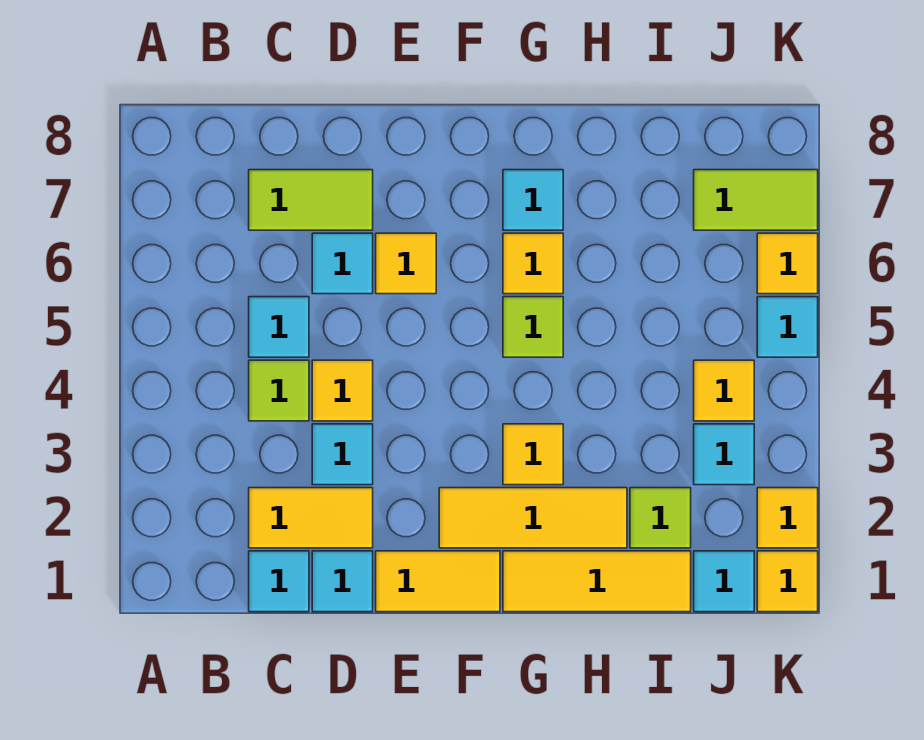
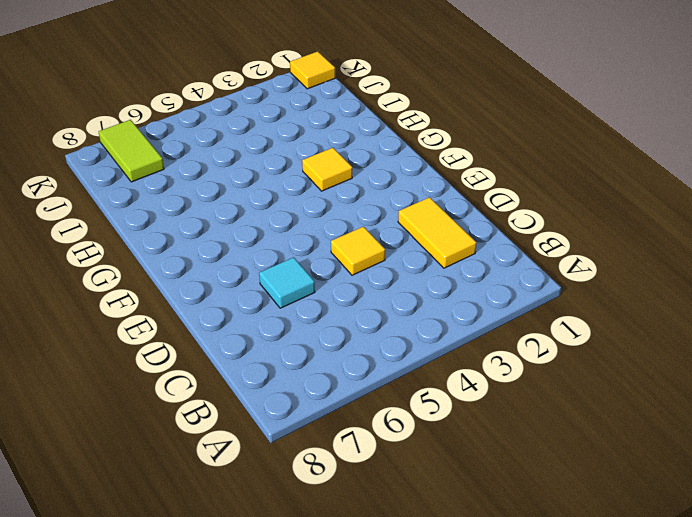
none -> cyan tile C1 level 1
none -> lime tile C4 level 1
none -> cyan tile C5 level 1

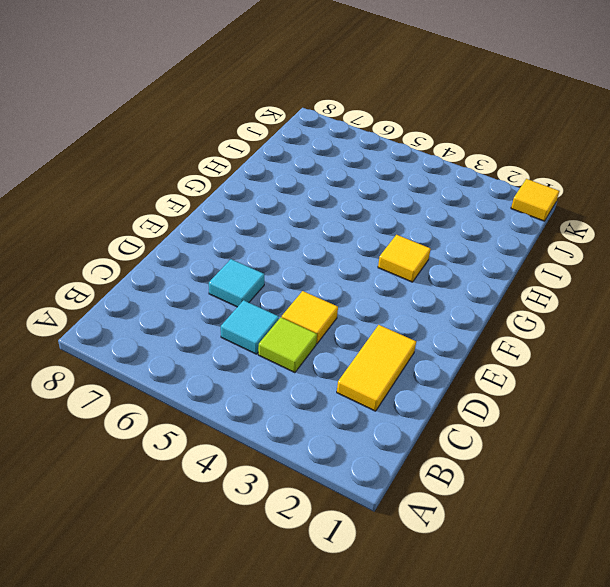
none -> cyan tile C1 level 1
none -> lime tile C7:D7 level 1
none -> cyan tile D1 level 1

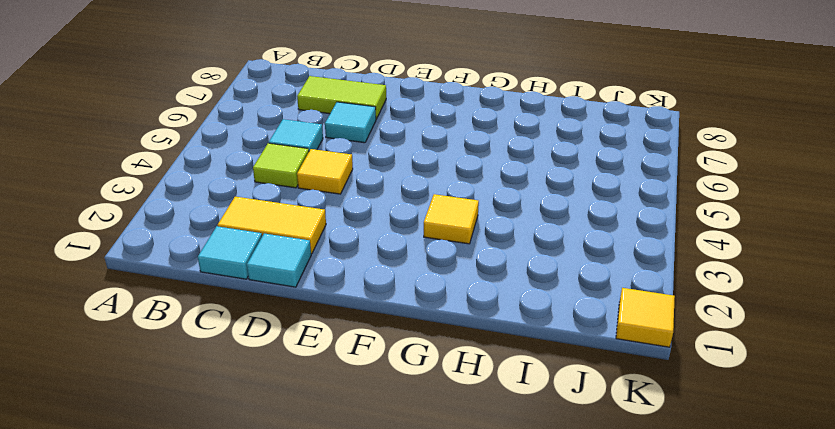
none -> cyan tile D3 level 1
none -> yellow tile E1:F1 level 1
none -> yellow tile E6 level 1

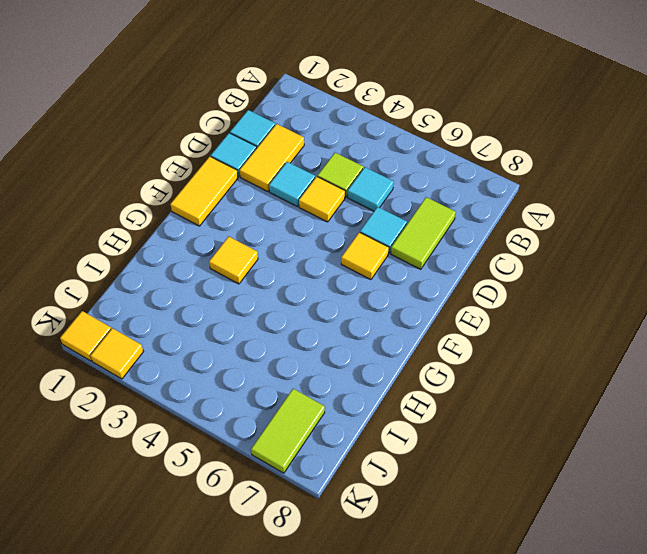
none -> yellow tile F2:H2 level 1
none -> yellow tile G1:I1 level 1
none -> lime tile G5 level 1

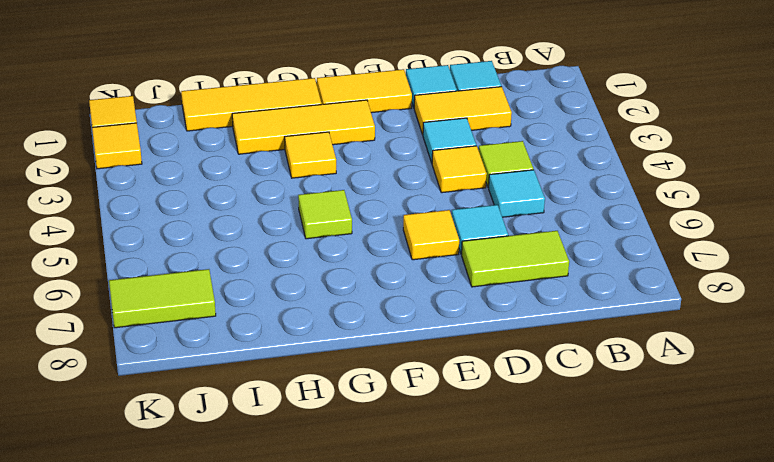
none -> yellow tile G6 level 1
none -> cyan tile G7 level 1
none -> lime tile I2 level 1

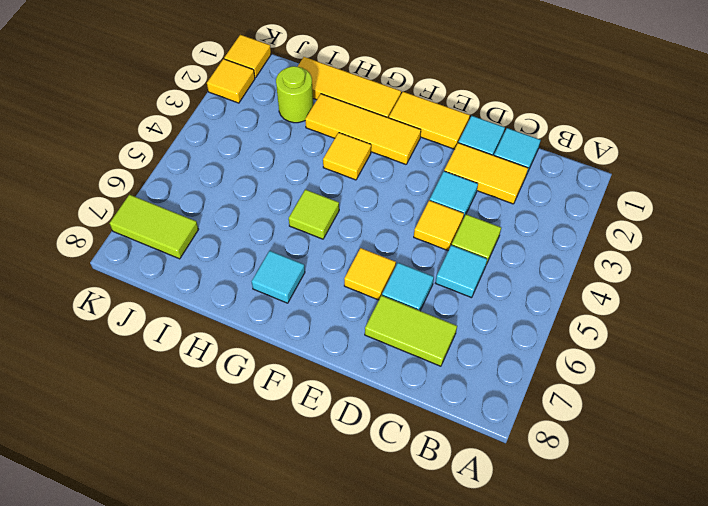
lime round brick I2 level 1 -> lime tile I2 level 1
none -> yellow tile G6 level 1
none -> cyan tile J1 level 1
none -> cyan tile J3 level 1

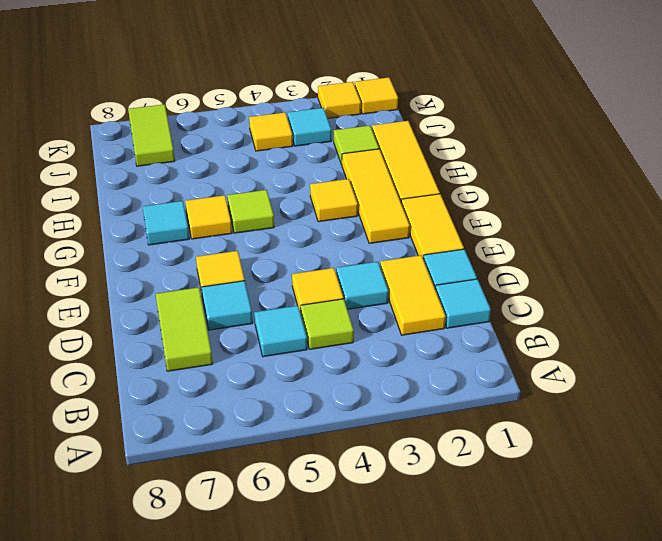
none -> cyan tile J1 level 1
none -> cyan tile K5 level 1
none -> yellow tile K6 level 1

